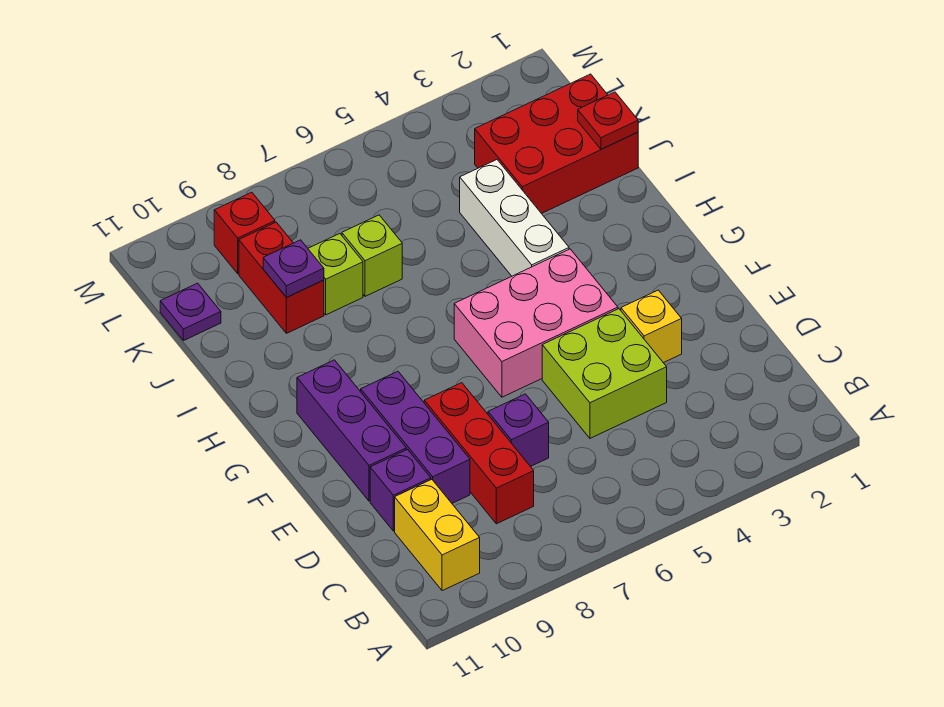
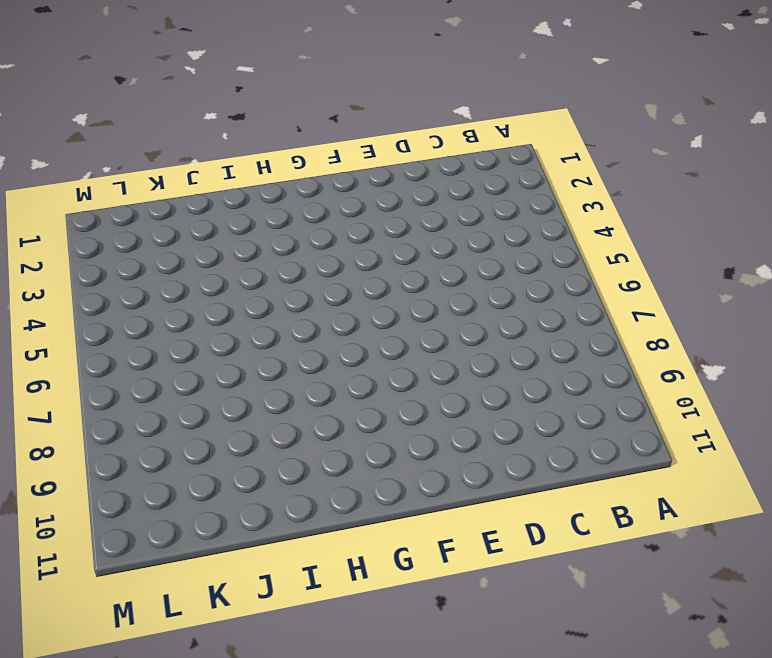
none -> yellow brick B10:C10 level 1
none -> red brick C8:E8 level 1
none -> lime brick D4:E5 level 1

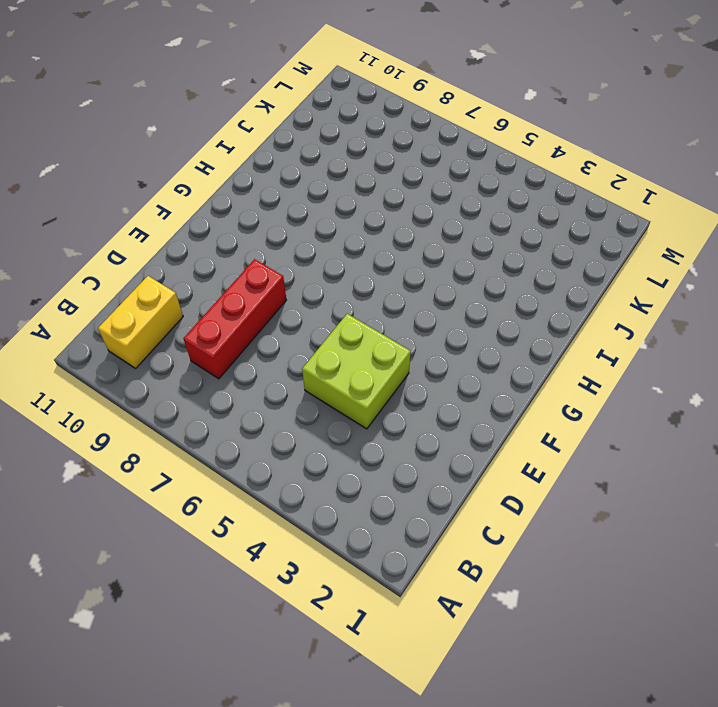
none -> purple brick D7 level 1
none -> purple brick D9:F9 level 1
none -> purple brick D10 level 1

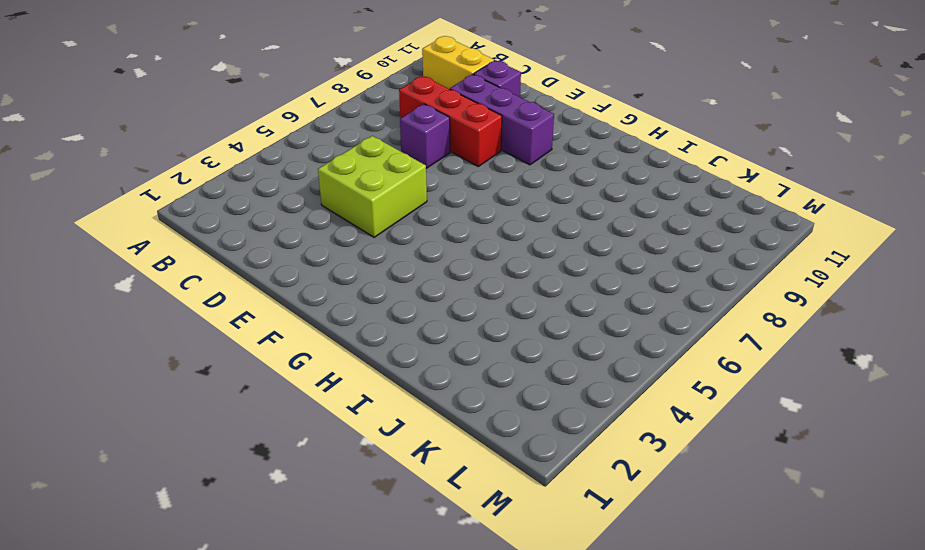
none -> yellow brick E3 level 1
none -> purple brick E10:G10 level 1
none -> pink brick F4:G6 level 1

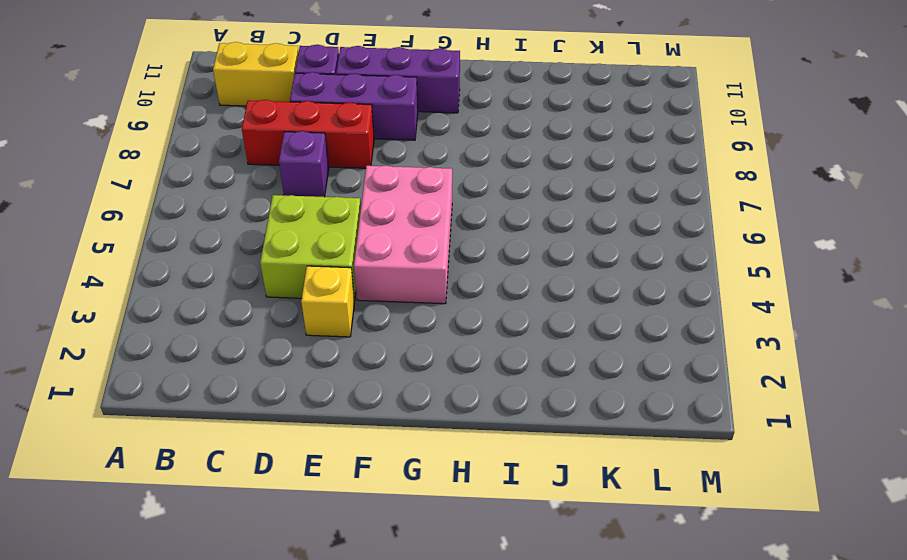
none -> white brick H4:J4 level 1
none -> red brick J1:K3 level 1
none -> lime brick J7 level 1

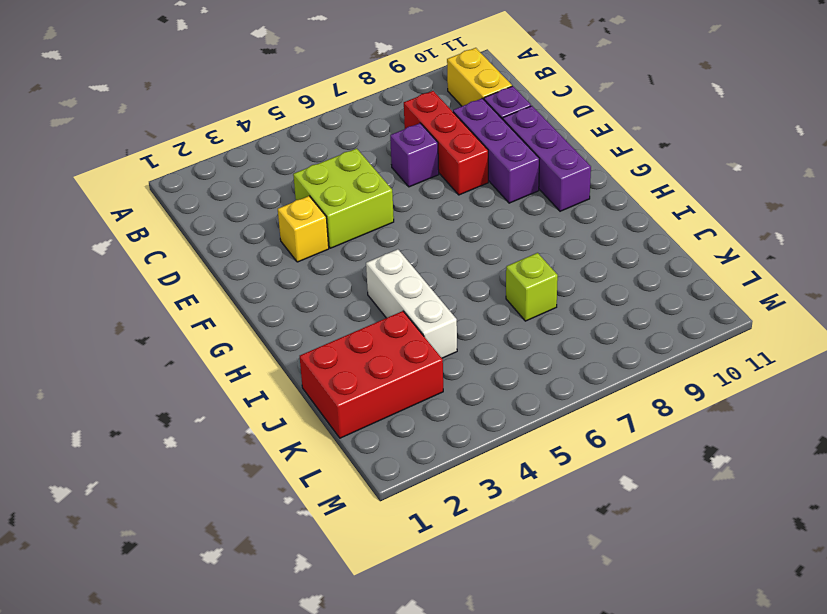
none -> pink brick F4:G6 level 1
none -> lime brick J8 level 1
none -> red brick J9:K9 level 1

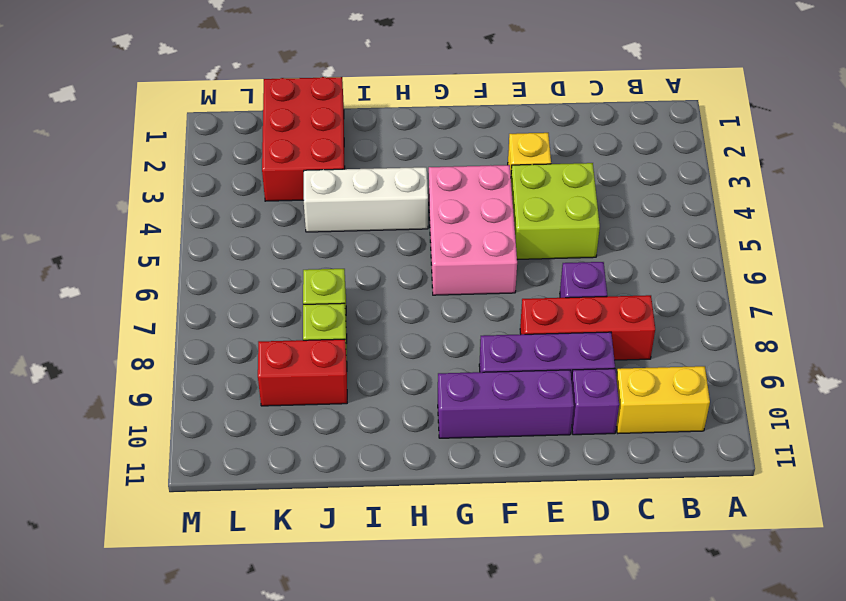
none -> purple plate K11 level 1
none -> red brick L9 level 1
none -> red plate J1 level 2

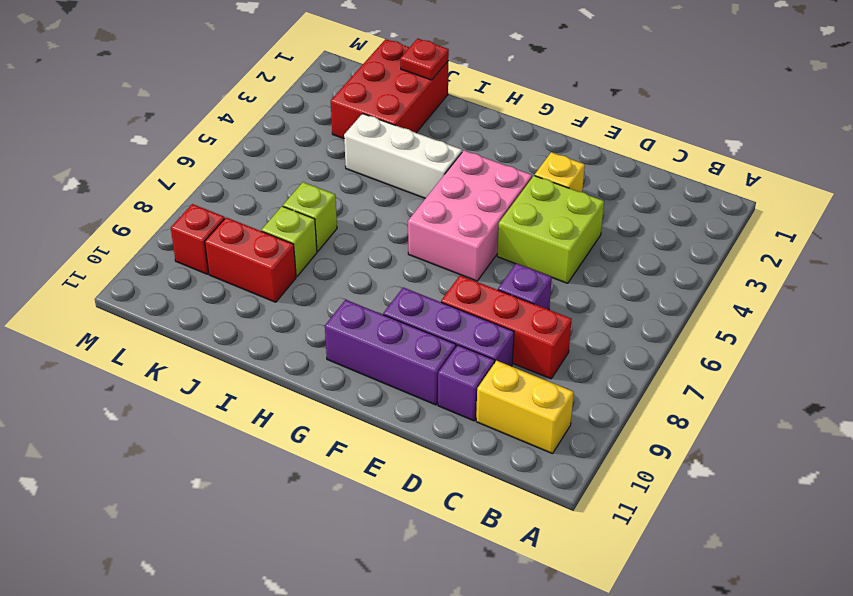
none -> purple plate K11 level 1
none -> purple plate J9 level 2

